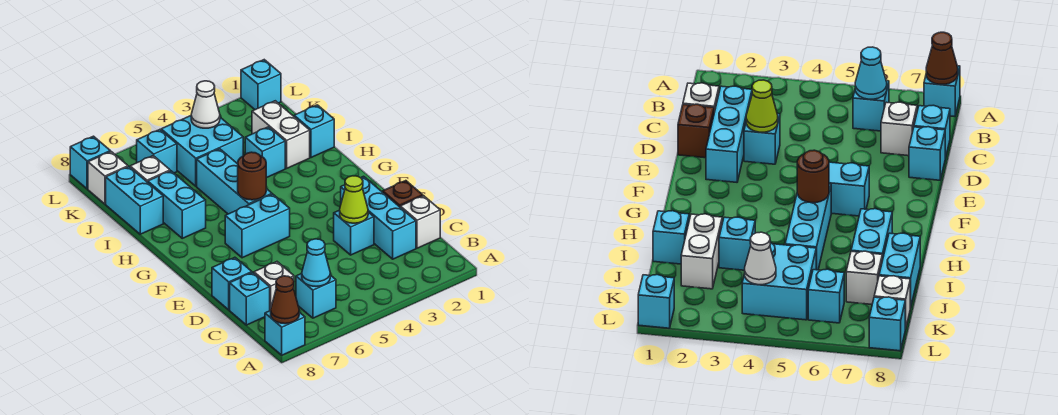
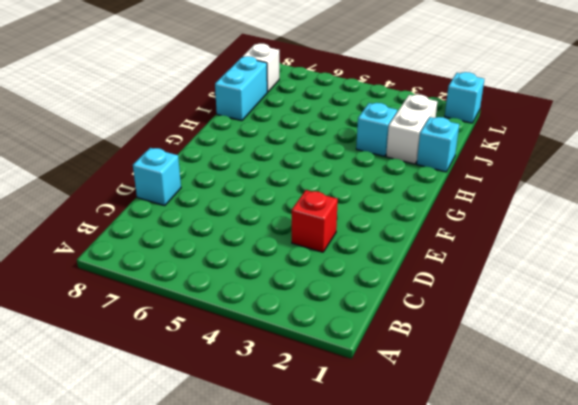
red brick D3 level 1 -> cyan brick D3 level 1
none -> cyan brick A8 level 1
none -> cyan brick B6 level 1
none -> white brick C1 level 1

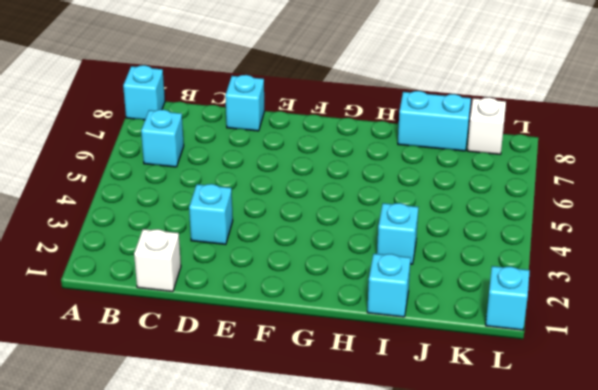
none -> cyan brick C2:E2 level 1
none -> white brick C7 level 1
none -> cyan brick C8 level 1

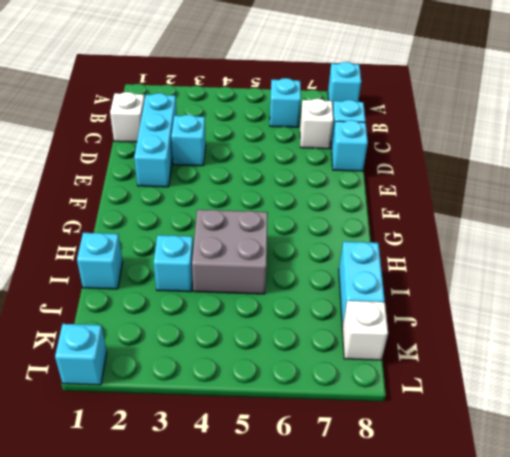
grey brick H4:I5 level 1 -> cyan brick G5:I5 level 1
none -> brown brick D1 level 1
none -> cyan brick F5:F6 level 1
none -> cyan brick H7:I7 level 1

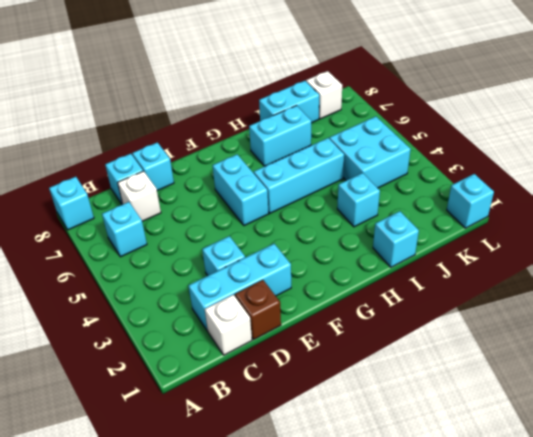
none -> white brick I2:J2 level 1
none -> white brick J7 level 1
none -> cyan brick K6 level 1

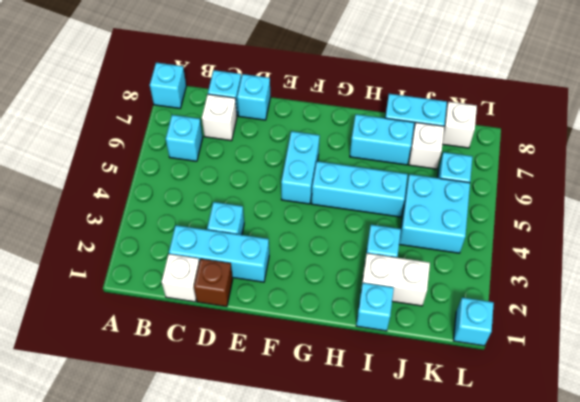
none -> cyan brick L8 level 1
none -> brown cone A8 level 2
none -> cyan cone B6 level 2

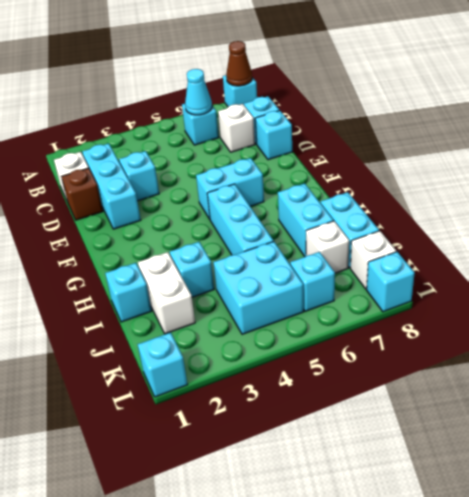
none -> lime cone D3 level 2
none -> brown round brick G5 level 2
none -> white cone K4 level 2

